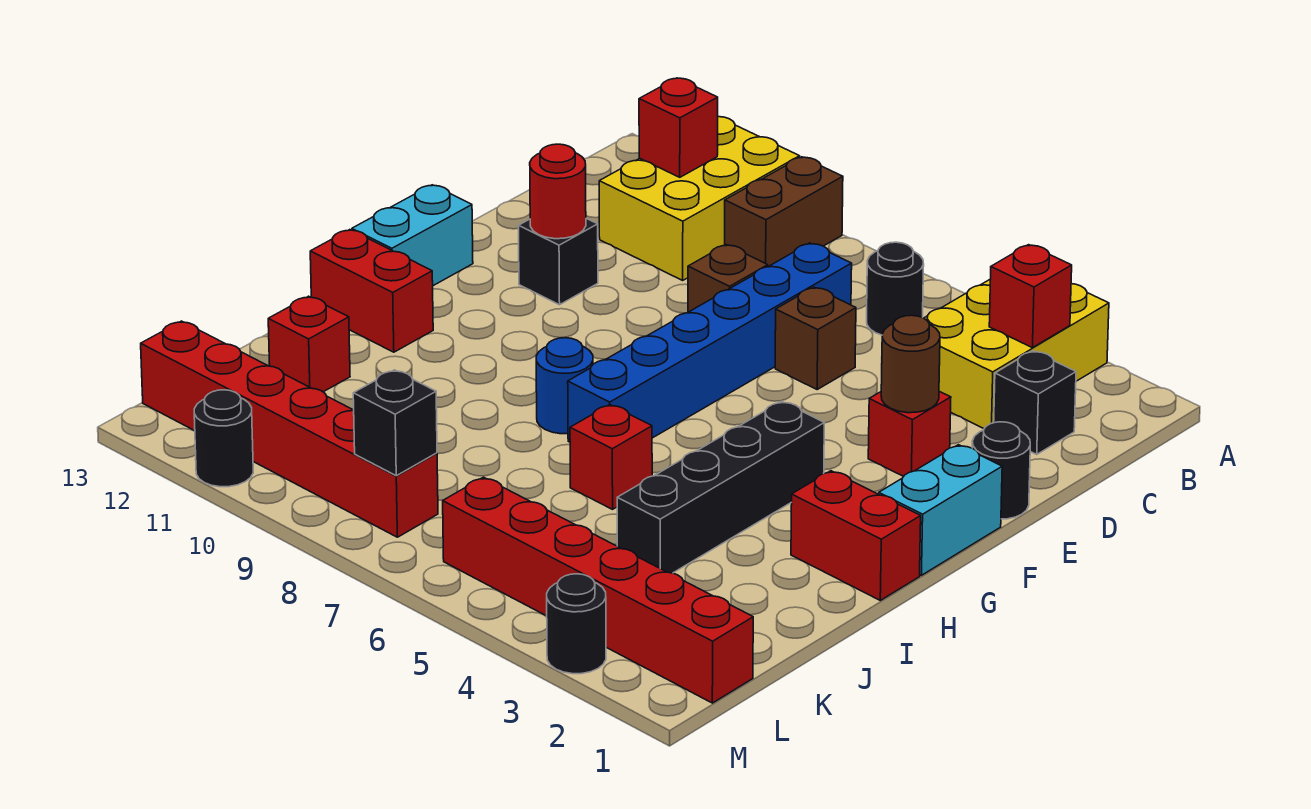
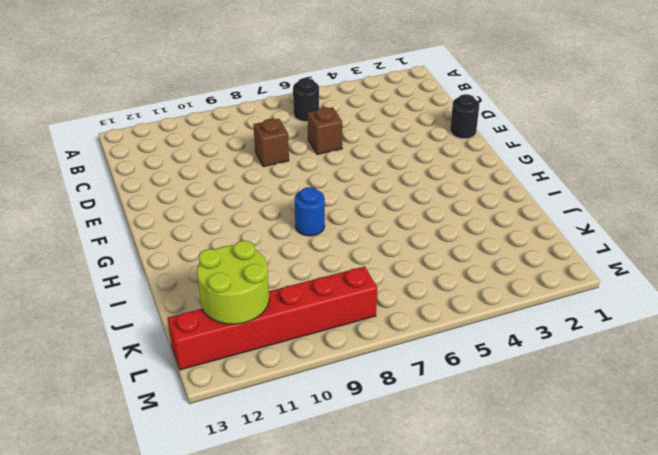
lime round brick K11:L12 level 2 -> none
none -> yellow brick A3:C4 level 1
none -> brown brick A9:B9 level 1
none -> yellow brick A10:C11 level 1

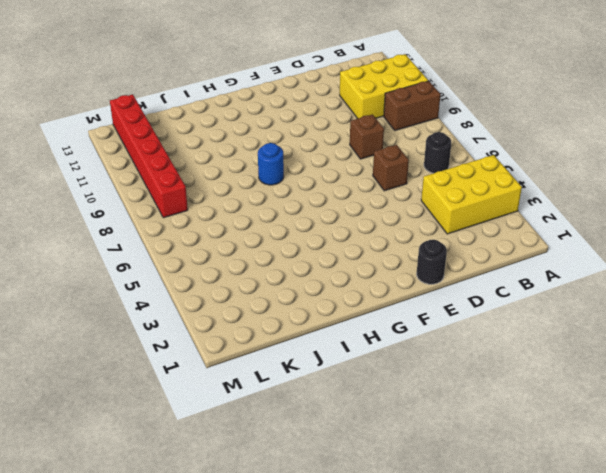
none -> black brick C2 level 1
none -> blue brick C7:H7 level 1
none -> red brick E3 level 1

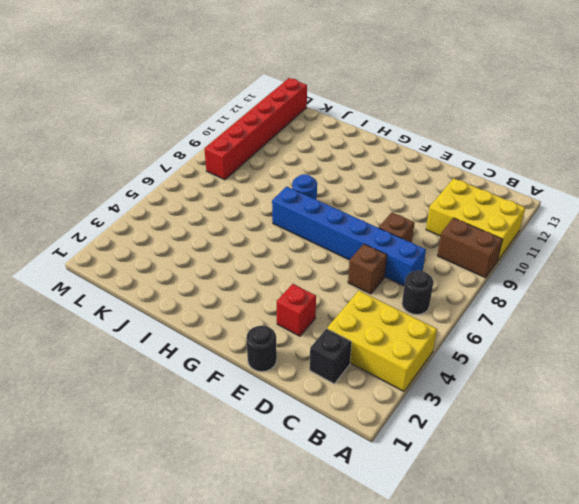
none -> black brick E11 level 1
none -> cyan brick F1:G1 level 1
none -> cyan brick F13:G13 level 1

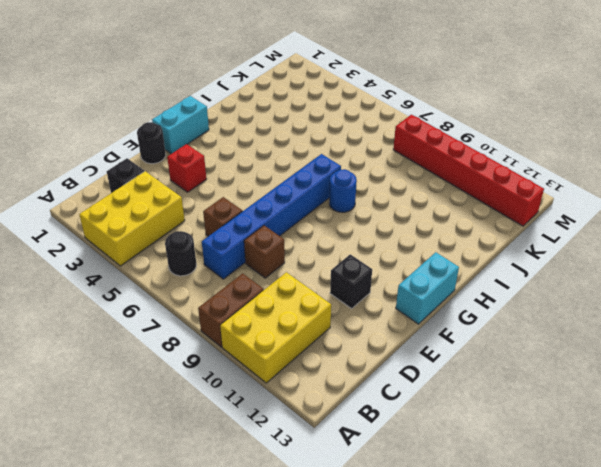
none -> black brick G4:J4 level 1
none -> red brick H1:H2 level 1
none -> red brick H12:H13 level 1

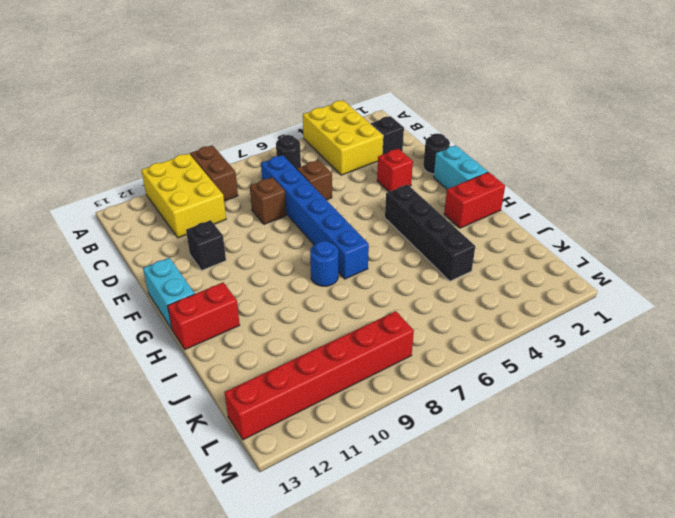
none -> red brick I6 level 1
none -> red brick J12 level 1
none -> red brick L1:L6 level 1

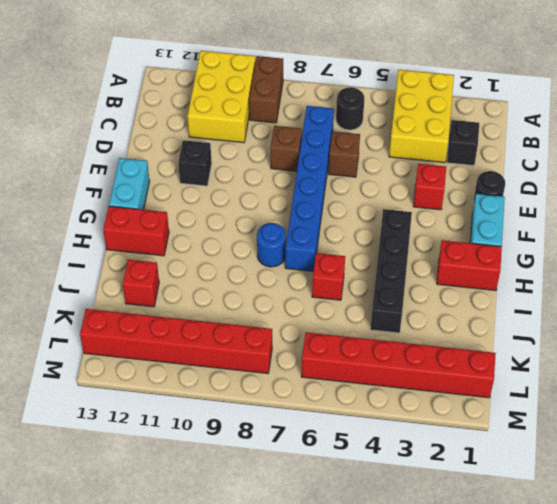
none -> black round brick M3 level 1
none -> black round brick M11 level 1
none -> red brick B3 level 2

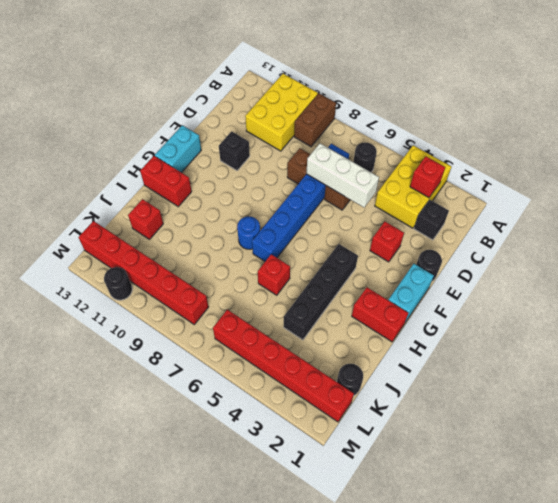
white brick D5:D7 level 2 -> none
black round brick K1 level 1 -> black round brick M3 level 1
none -> red brick B11 level 2
none -> brown round brick E3 level 2
none -> red round brick E11 level 2

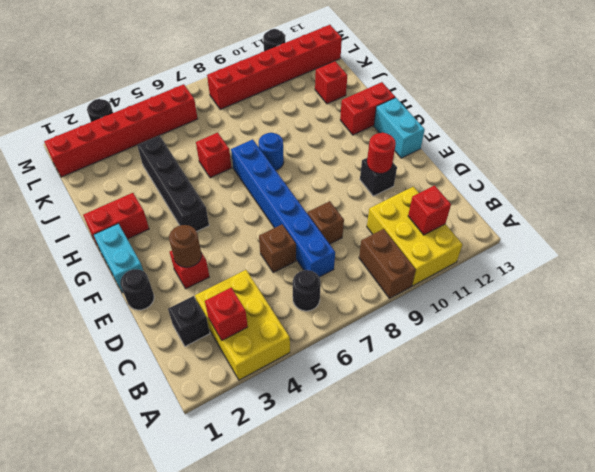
none -> black brick L8 level 2

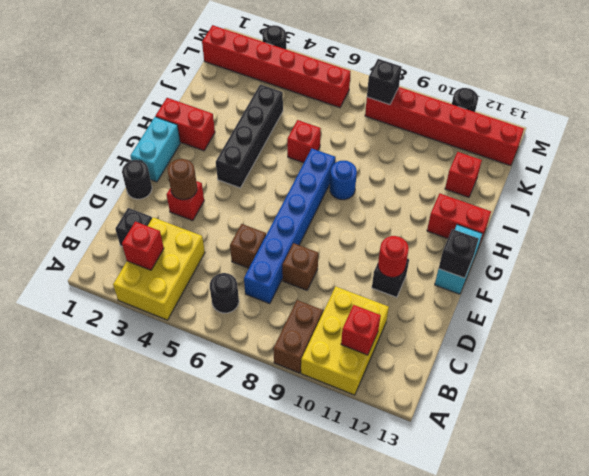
black brick F13 level 2 -> none

